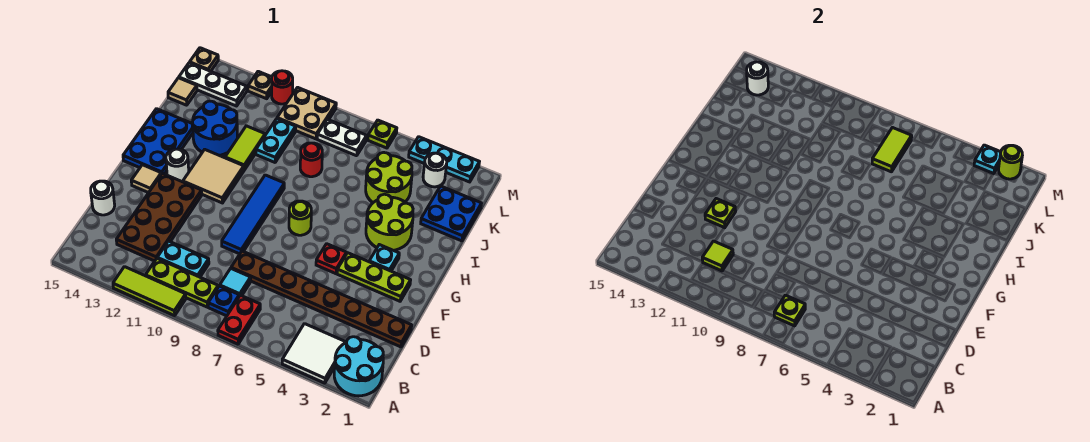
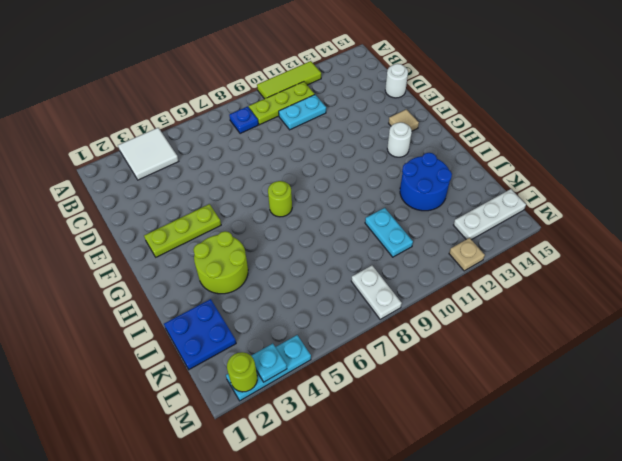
white plate L8:M8 level 1 -> white plate L7:L8 level 1
none -> cyan round brick A1:B2 level 1
none -> red plate A7:B7 level 1
none -> cyan tile C8 level 1
none -> brown plate C12:F13 level 1

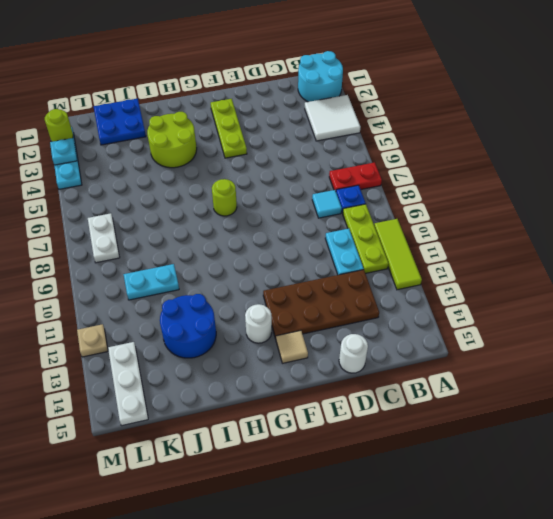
none -> brown plate D1:D8 level 1
none -> blue tile E9:H9 level 1
none -> red plate F5 level 1
none -> cyan plate G3 level 1

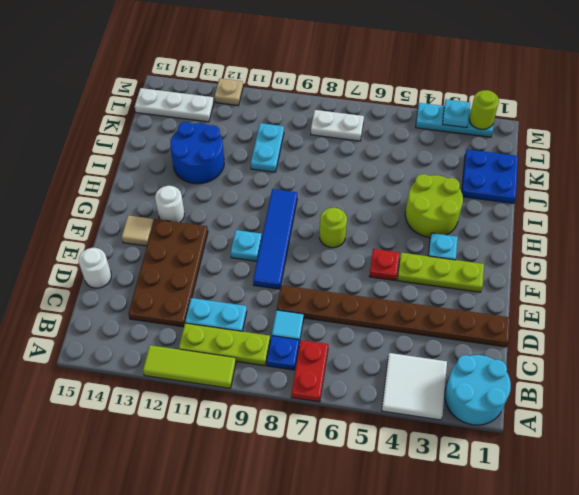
cyan plate F10 level 1 -> none
none -> tan tile G11:H12 level 1
none -> blue plate G14:I15 level 1
none -> lime tile I11:J11 level 1
none -> lime round brick J4:K5 level 1

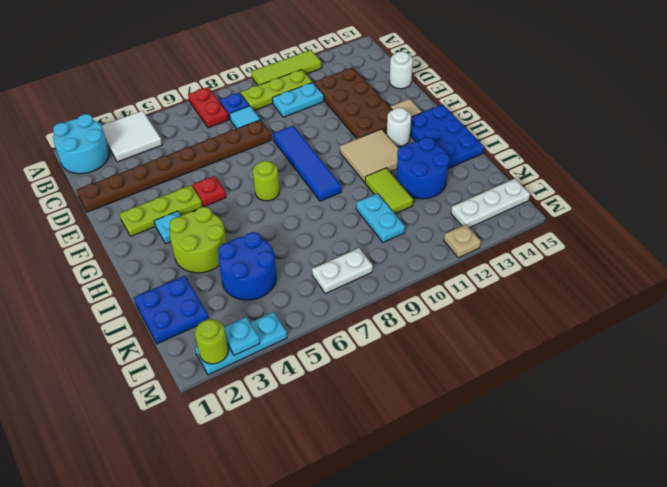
blue round brick J4:K5 level 1 -> lime round brick J4:K5 level 1
none -> red round brick J8 level 1
none -> tan tile K15 level 1
none -> white round brick L3 level 1
none -> tan plate L9:M10 level 1

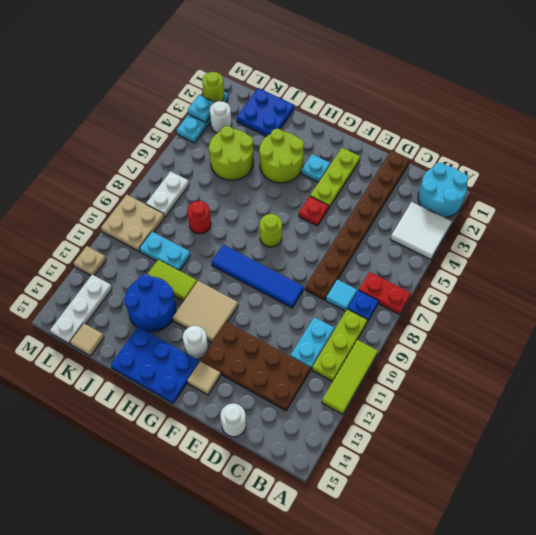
none -> lime plate M6 level 1
none -> red round brick M11 level 1
none -> tan plate M15 level 1
none -> lime plate B7 level 2

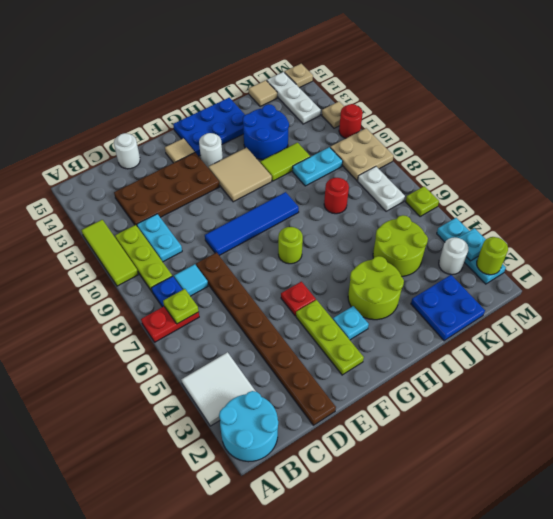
none -> lime tile C11 level 2
none -> lime plate E12 level 2
none -> lime tile K7:L7 level 2
none -> white round brick L14 level 2

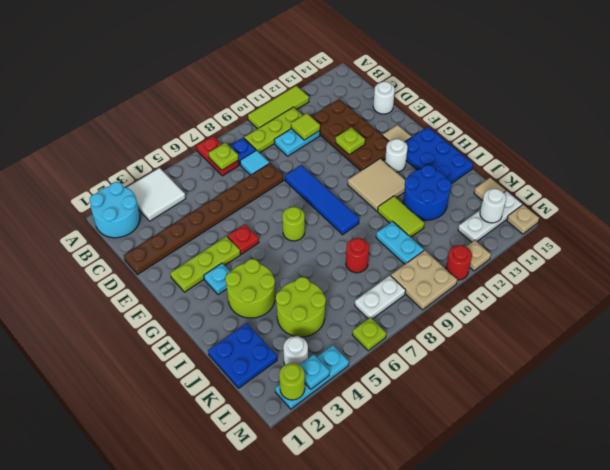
none -> lime tile K7:L7 level 2

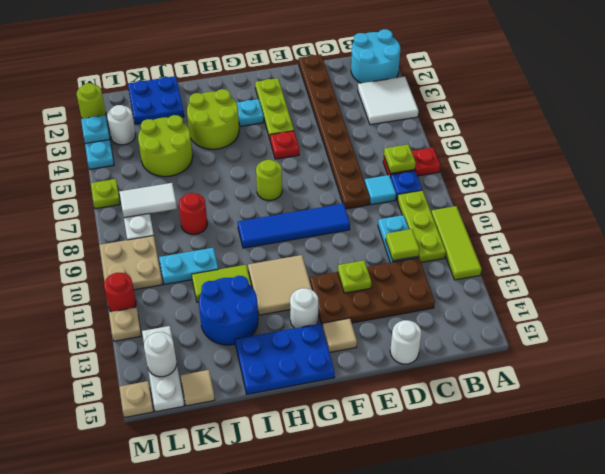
white tile K7:L7 level 2 -> lime tile K7:L7 level 2

